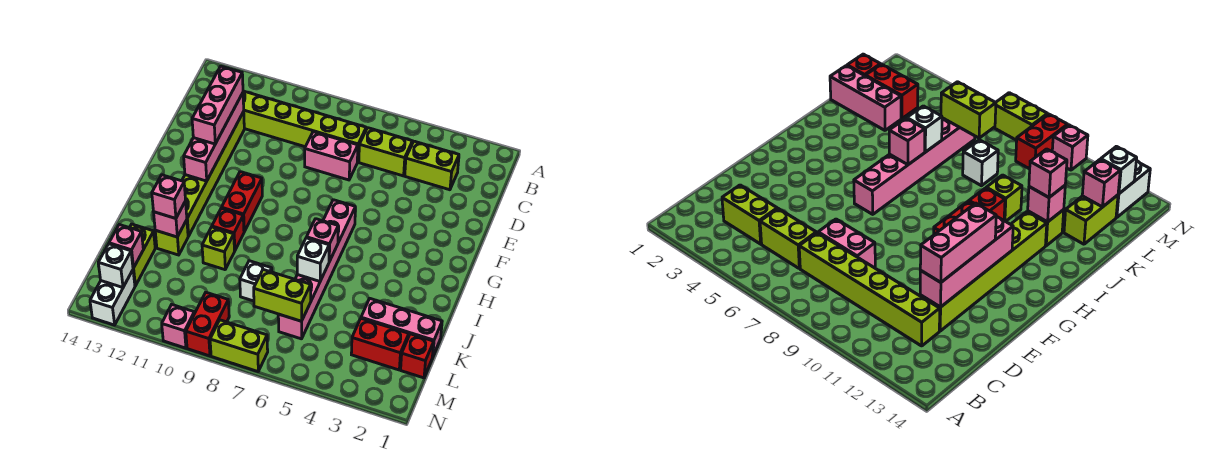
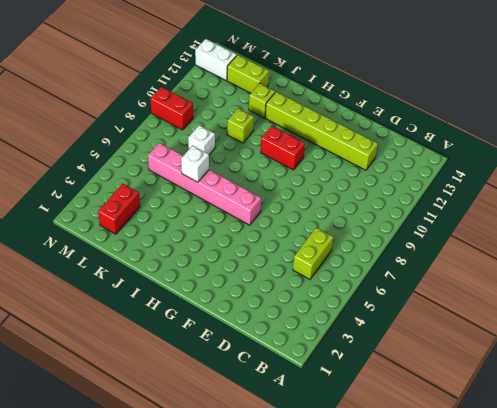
none -> lime brick C3:C4 level 1
none -> lime brick C7:C12 level 1
none -> pink brick D7:D8 level 1

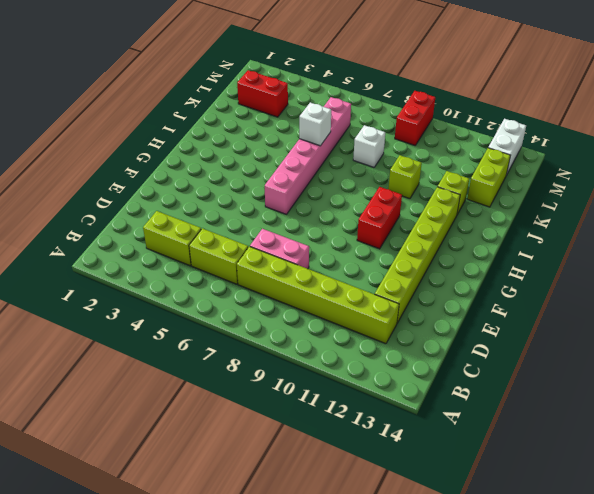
none -> red brick I10 level 1
none -> pink brick K1:K3 level 1
none -> red brick L1 level 1

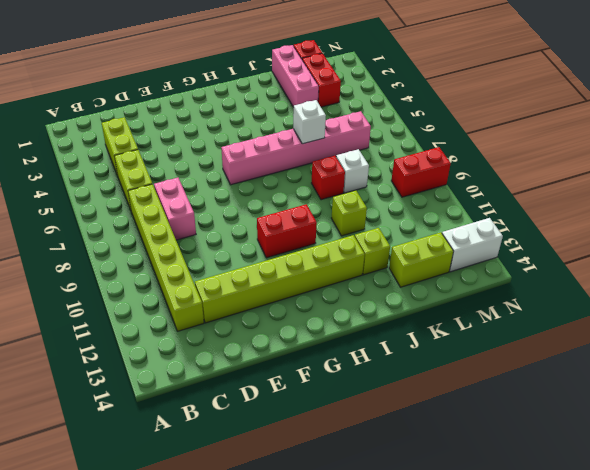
red brick J8 level 1 -> red brick I10 level 1
none -> lime brick N7:N8 level 1
none -> pink brick N10 level 1
none -> pink brick D12:G12 level 2

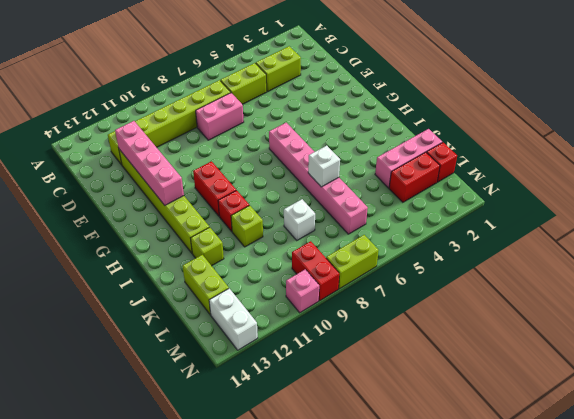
none -> pink brick I6 level 2
none -> pink brick J12 level 2
none -> lime brick L6:L7 level 2

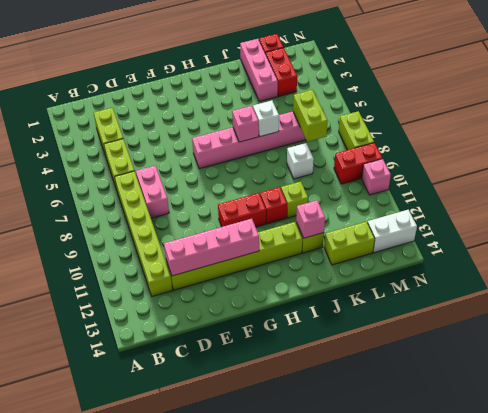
none -> pink brick L13 level 2
none -> white brick M13 level 2
none -> pink brick D12:F12 level 3

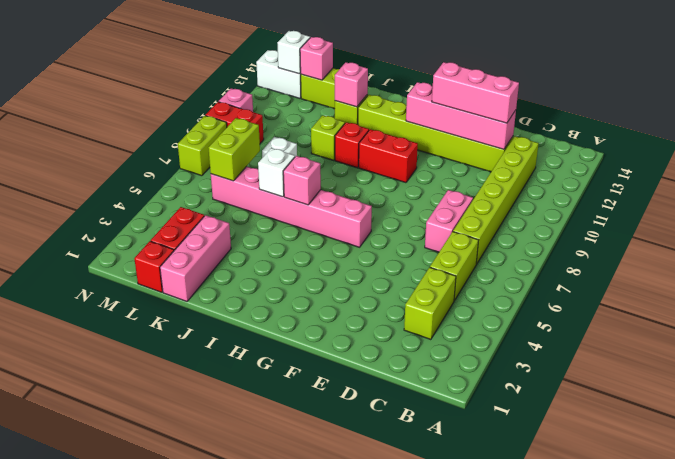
none -> pink brick J12 level 3

